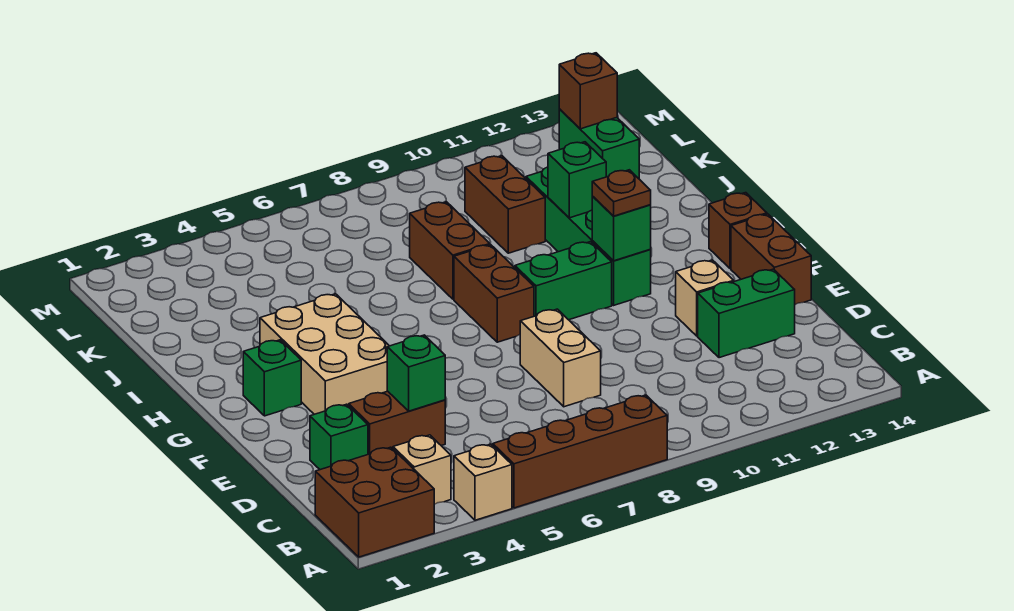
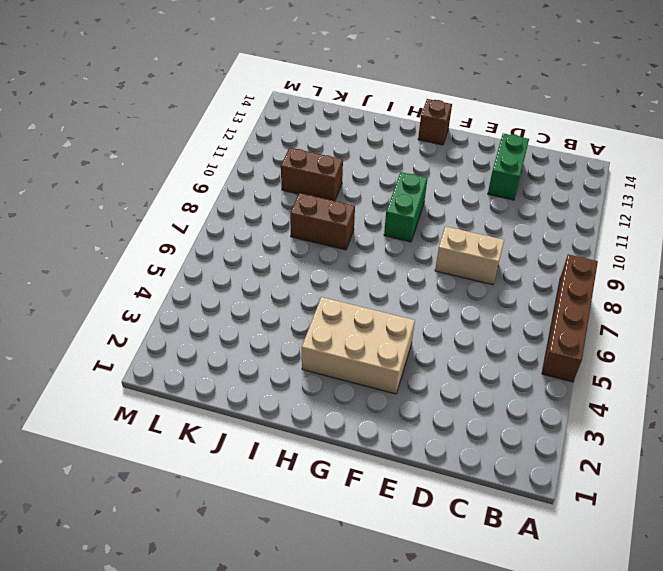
none -> brown brick A1:B2 level 1
none -> tan brick A4 level 1
none -> tan brick B3 level 1

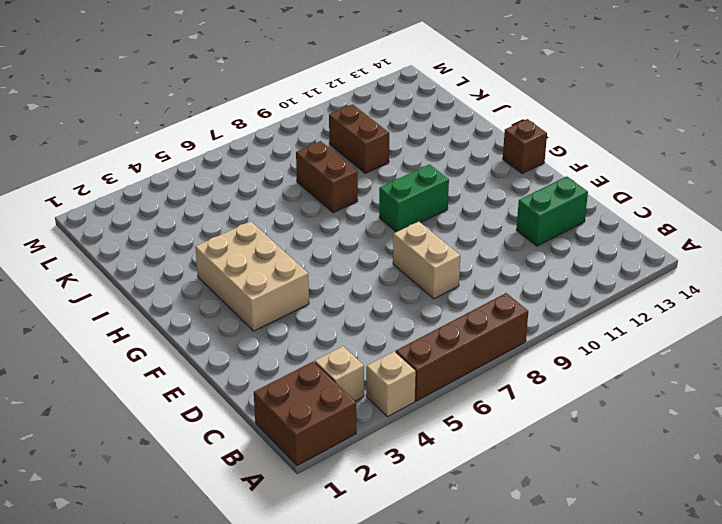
none -> green brick D2 level 1
none -> brown brick D3:D4 level 1
none -> tan brick E12 level 1

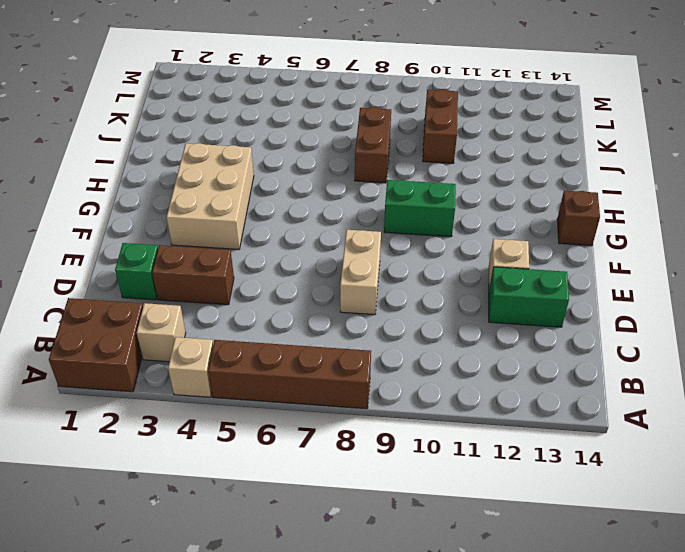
none -> brown brick E14:F14 level 1
none -> green brick G2 level 1
none -> brown brick G8:H8 level 1

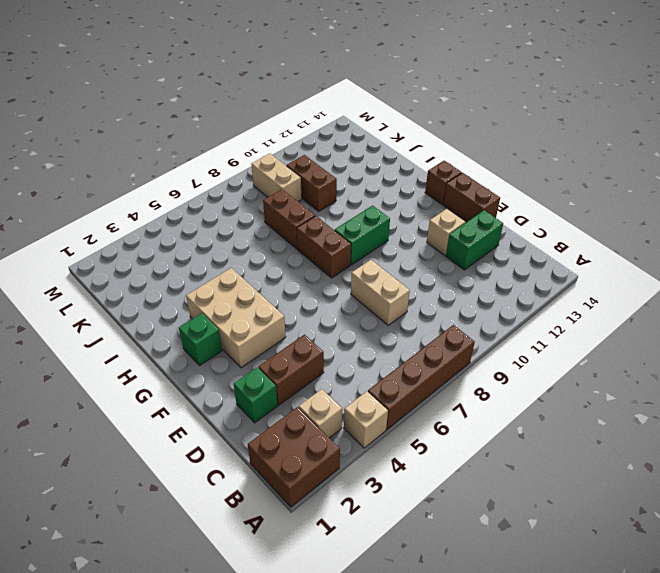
tan brick K9:L9 level 1 -> none
none -> green brick G11:J11 level 1
none -> green brick K13:L13 level 1
none -> green brick D4 level 2

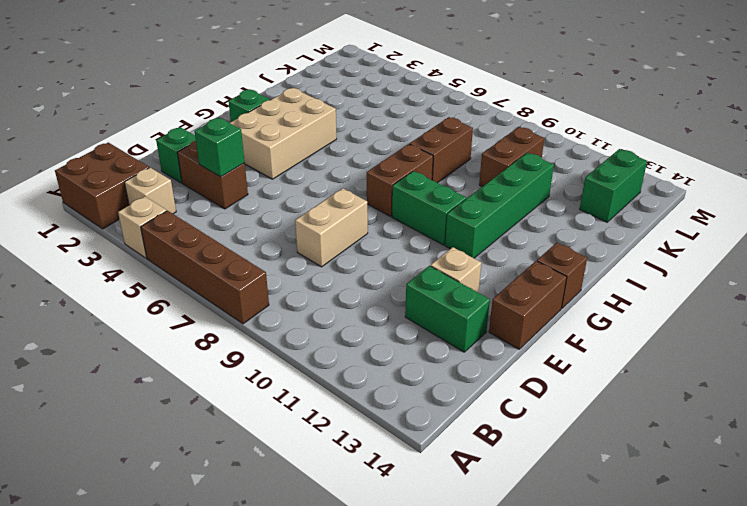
none -> green brick G11 level 2
none -> green brick I11 level 2
none -> brown brick L13 level 2

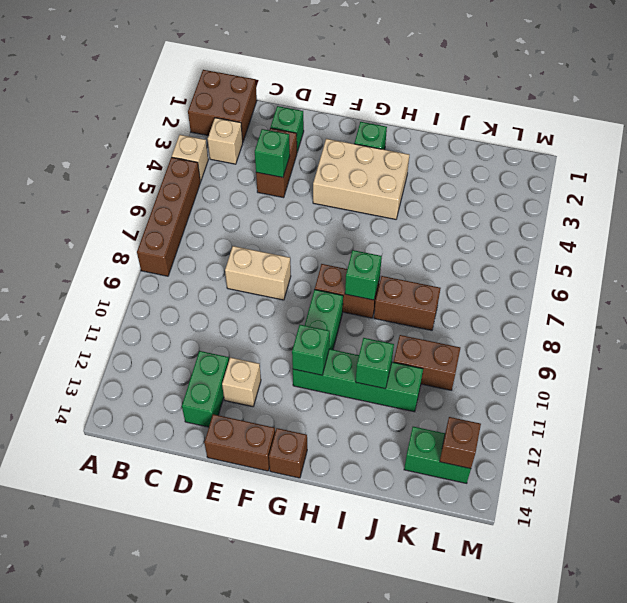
green brick H8 level 2 -> none
none -> brown plate G11 level 3

